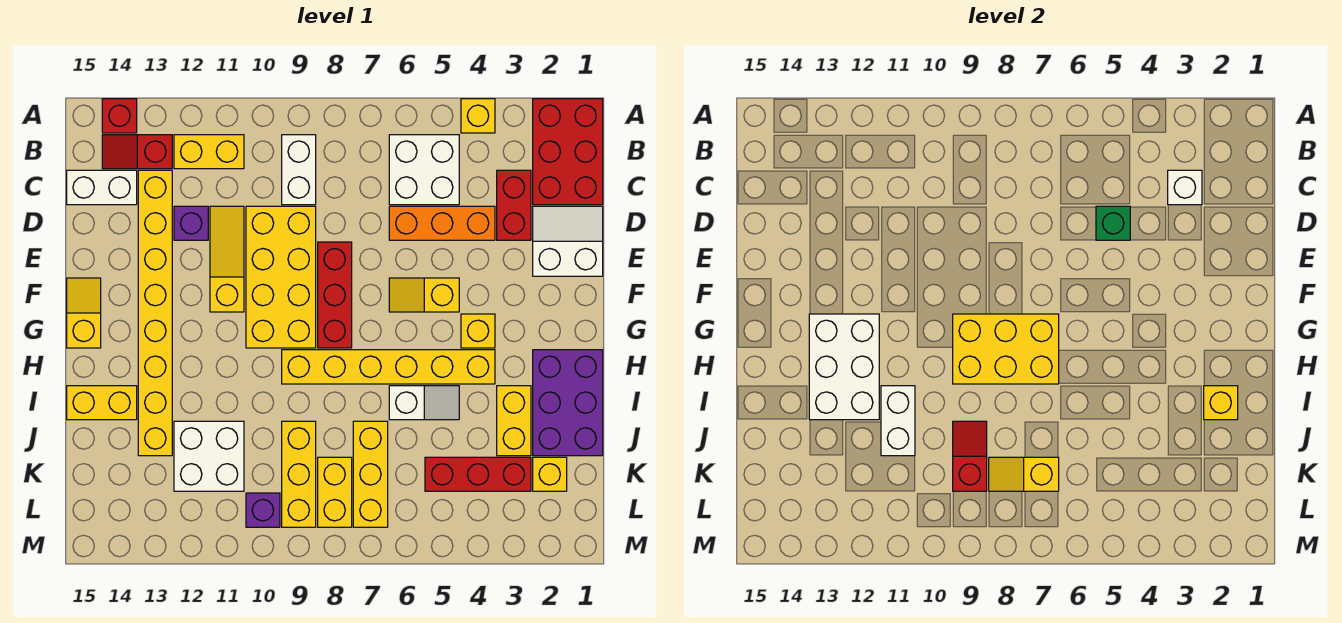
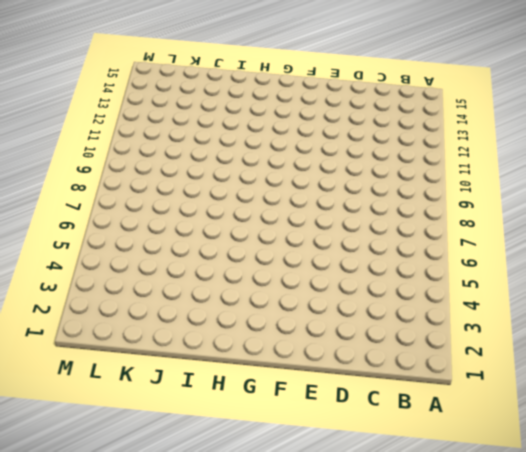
none -> red brick A1:C2 level 1
none -> yellow brick A4 level 1
none -> red brick A14 level 1
none -> white brick B5:C6 level 1

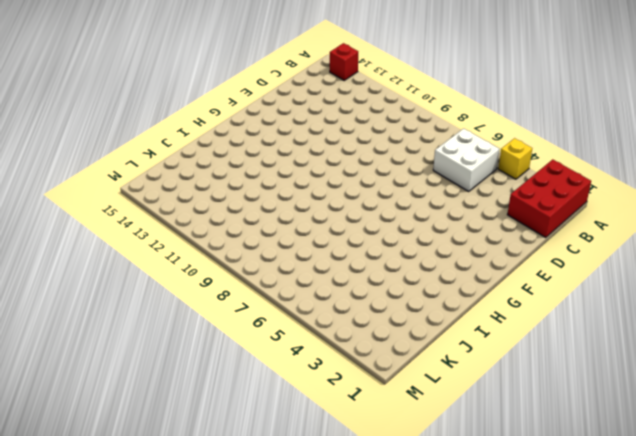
none -> white brick B9:C9 level 1
none -> yellow brick B11:B12 level 1
none -> red slope B13:B14 level 1 top 13
none -> red brick C3:D3 level 1

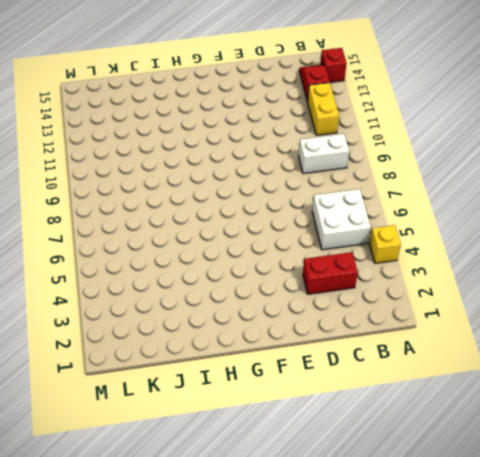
none -> red brick A1:C2 level 1
none -> yellow brick C13:J13 level 1
none -> white brick C14:C15 level 1
none -> white slope D1:E2 level 1 top E

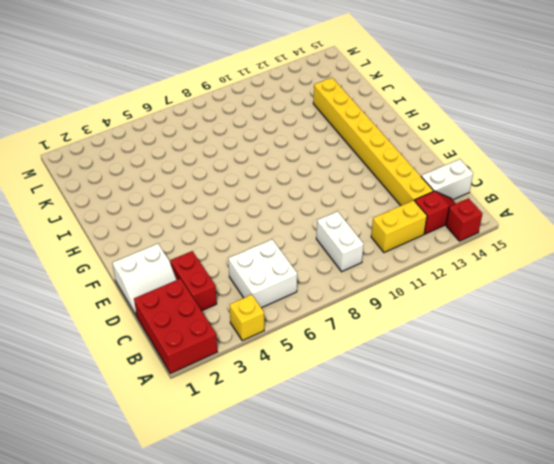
none -> orange brick D4:D6 level 1
none -> yellow brick D9:G10 level 1
none -> yellow slope D11:F11 level 1 top F
none -> purple brick D12 level 1

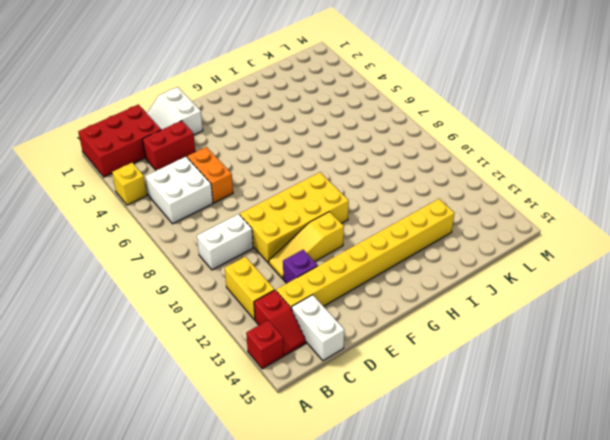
orange brick D5:D6 level 1 -> orange brick D4:D6 level 1
none -> red brick E8:G8 level 1
none -> yellow slope F5:F6 level 1 top 5
none -> yellow slope F15:G15 level 1 top G
none -> yellow brick G4 level 1

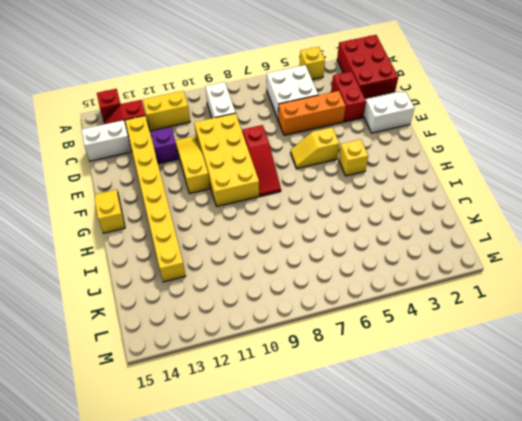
red slope E8:G8 level 1 top E -> red brick E8:G8 level 1
none -> purple brick H1:J2 level 1
none -> yellow brick H4:H9 level 1
none -> yellow brick I3:J3 level 1
none -> white slope I5:I6 level 1 top 6

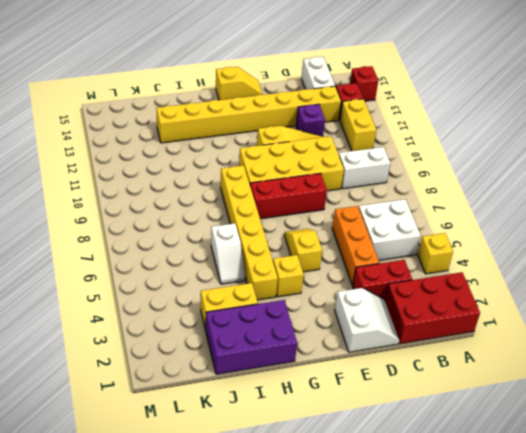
none -> yellow brick I14:I15 level 1
none -> yellow brick J7:L7 level 1
none -> yellow brick J9:L9 level 1
none -> white brick J11:K12 level 1

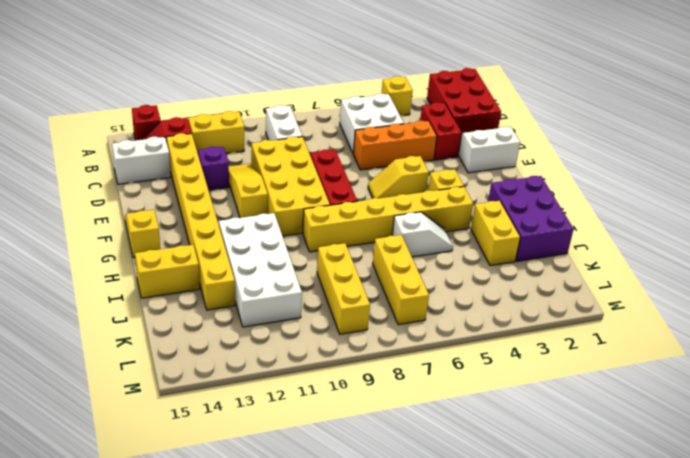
white brick H11:K12 level 1 -> white brick J11:K12 level 1
none -> yellow brick K2 level 1
none -> red brick K3:K5 level 1
none -> yellow brick K8:L8 level 1
none -> purple brick L10 level 1

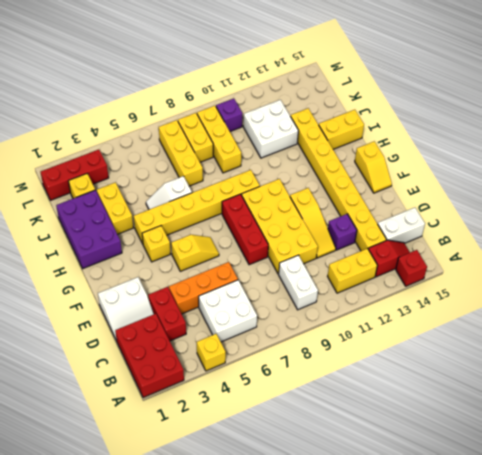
red brick L1:L3 level 1 -> red brick K3:K5 level 1
none -> white brick C3 level 2
none -> green brick D5 level 2
none -> yellow brick G7:H9 level 2
none -> white brick G12:I13 level 2

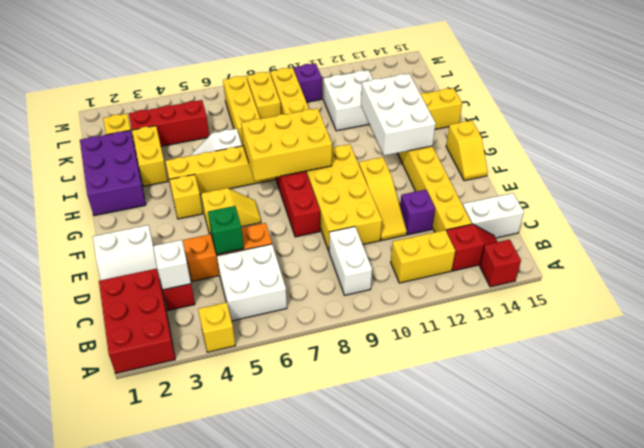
none -> yellow brick I2 level 2
none -> white brick I11:J11 level 2
none -> red slope J9:K9 level 2 top K
none -> yellow slope K7:K8 level 2 top 7

